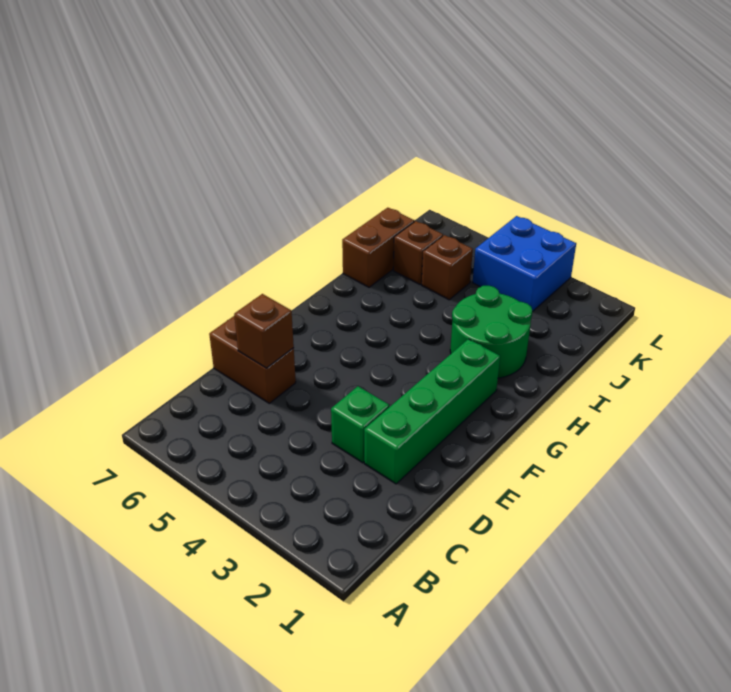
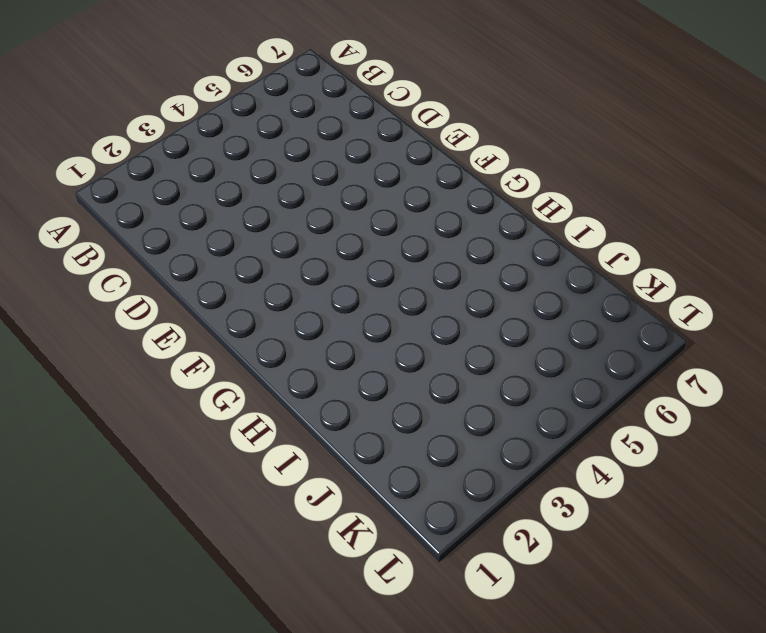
none -> green brick D2:G2 level 1
none -> green brick D3 level 1

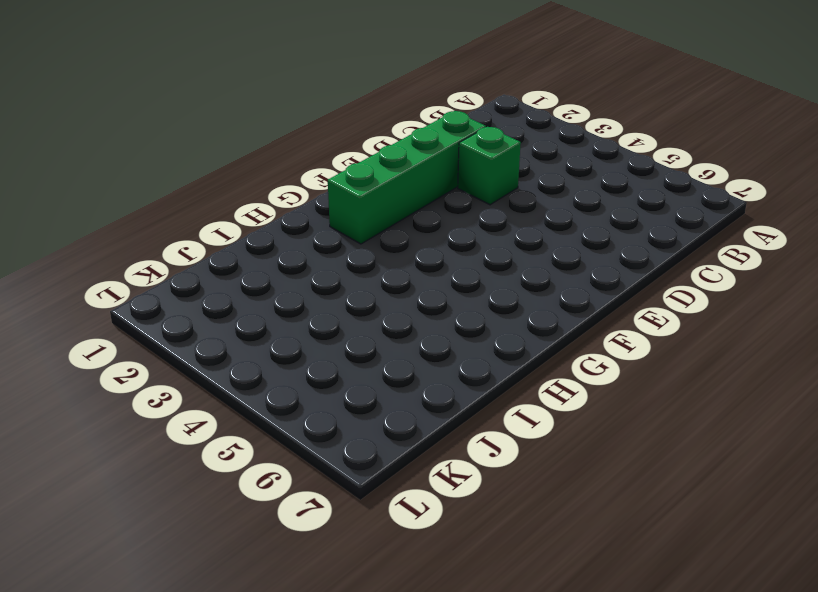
none -> brown brick D6:D7 level 1
none -> green round brick H2:I3 level 1

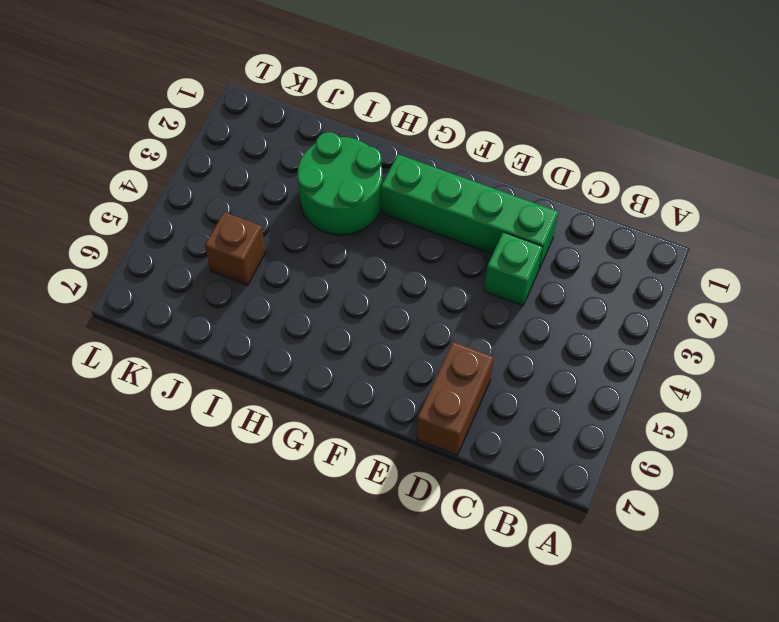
none -> brown brick I7:J7 level 1
none -> brown brick J6 level 1

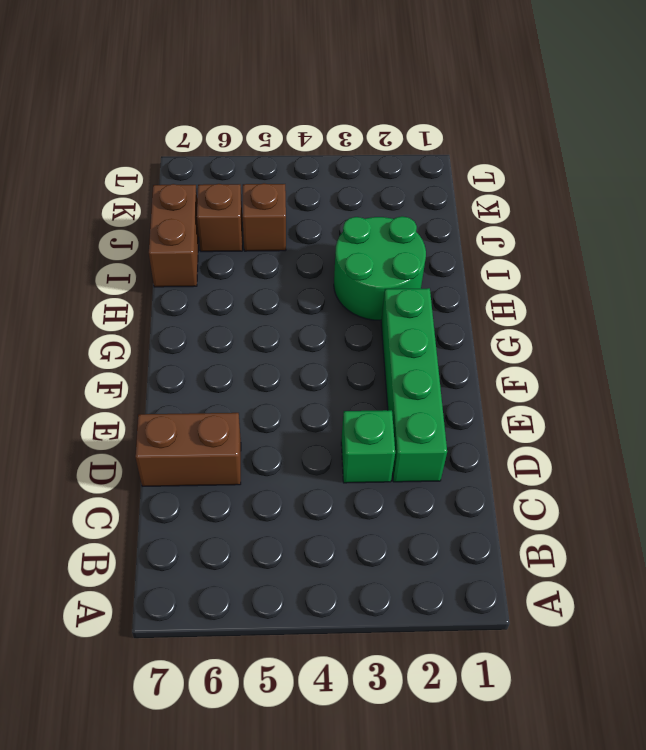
none -> blue brick K3:L4 level 1
none -> brown brick D6 level 2

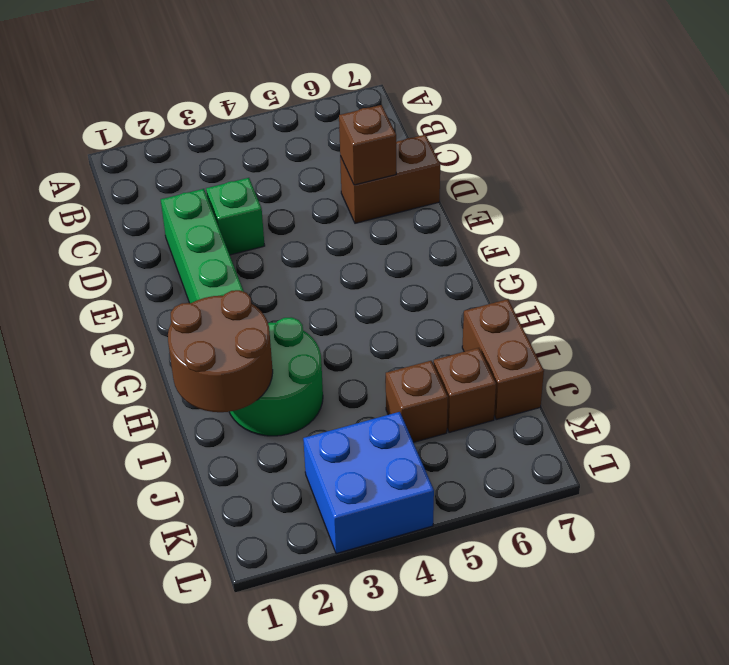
brown round brick H1:I2 level 2 -> none

